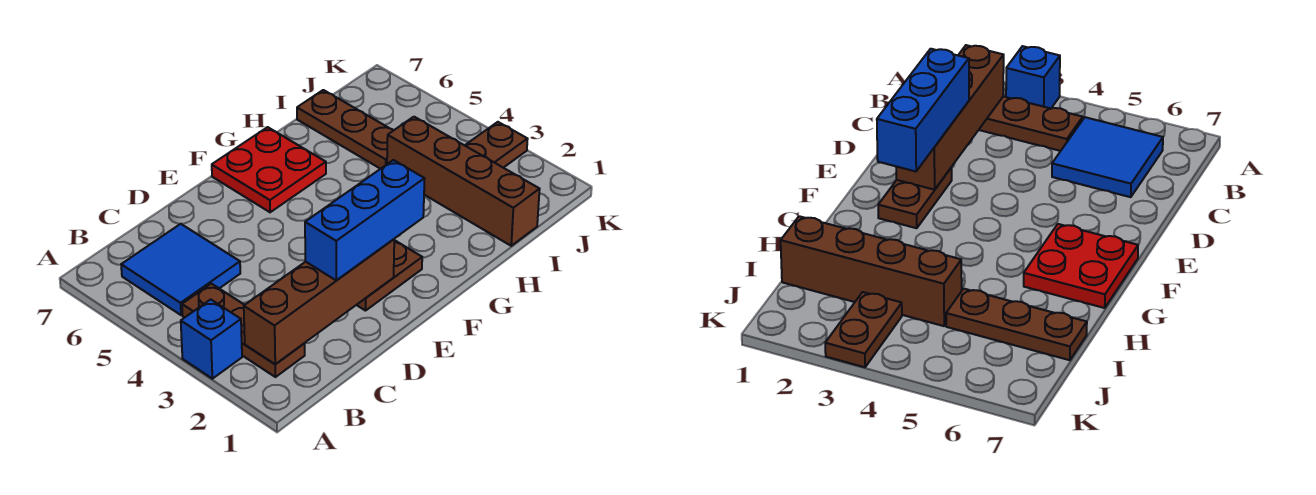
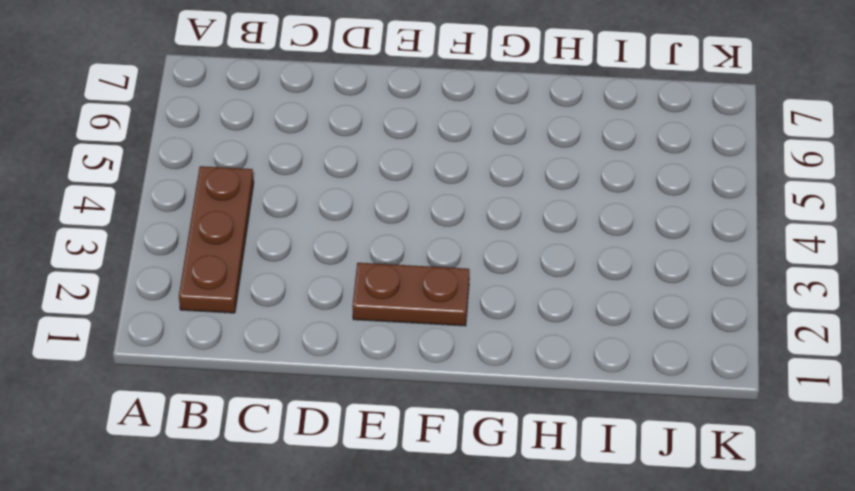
none -> blue brick A3 level 1
none -> blue tile B5:C6 level 1

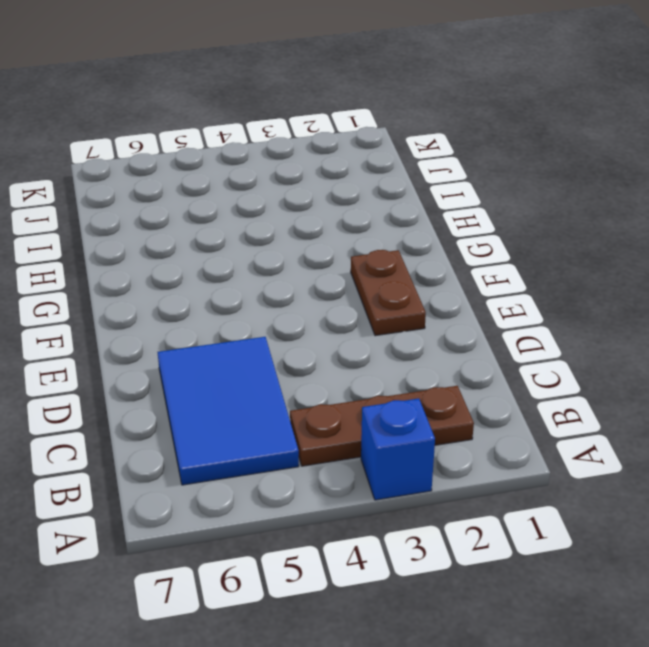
blue tile B5:D6 level 1 -> blue tile B5:C6 level 1
none -> red plate F6:G7 level 1
none -> brown brick I1:I4 level 1

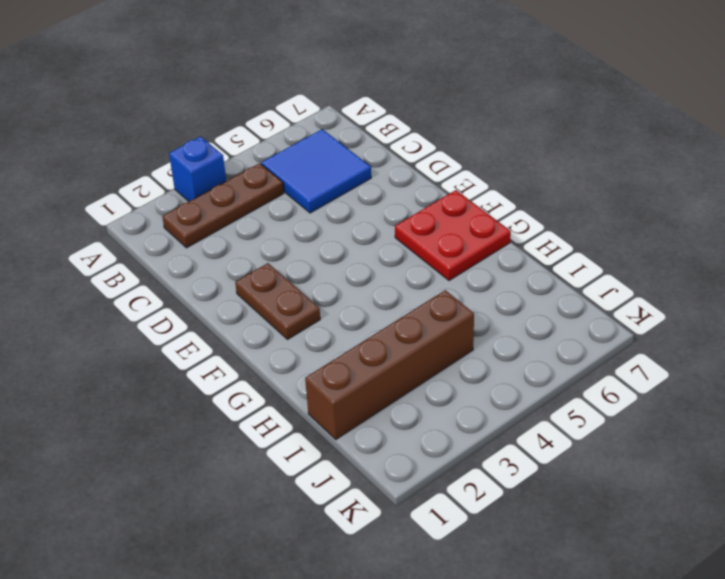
none -> brown plate I5:I7 level 1
none -> brown plate J3:K3 level 1

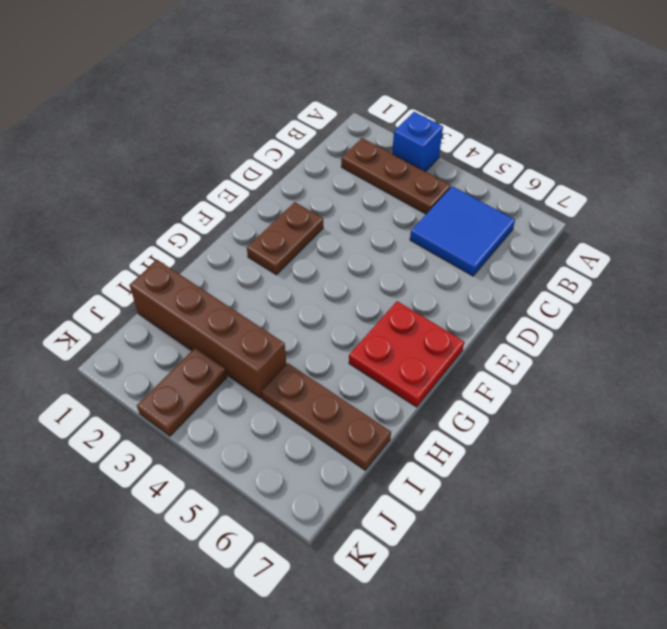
none -> brown brick B2:E2 level 2
none -> blue brick D2:F2 level 3

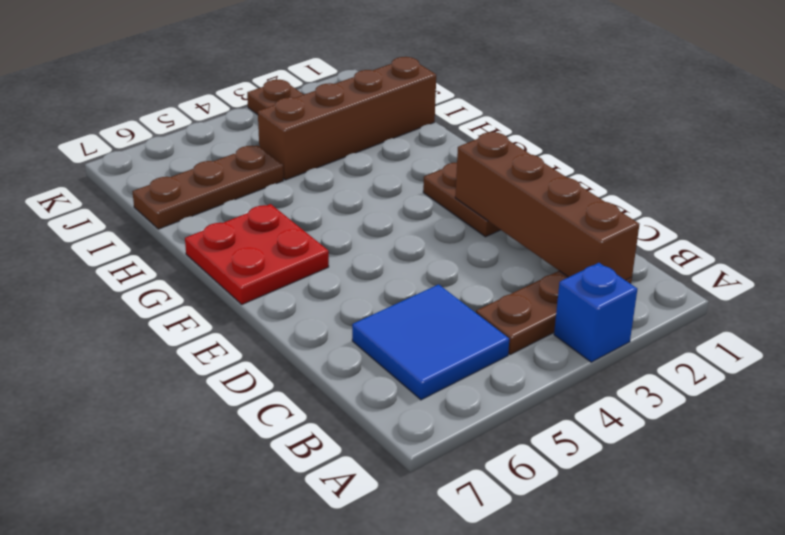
none -> blue brick D2:F2 level 3

